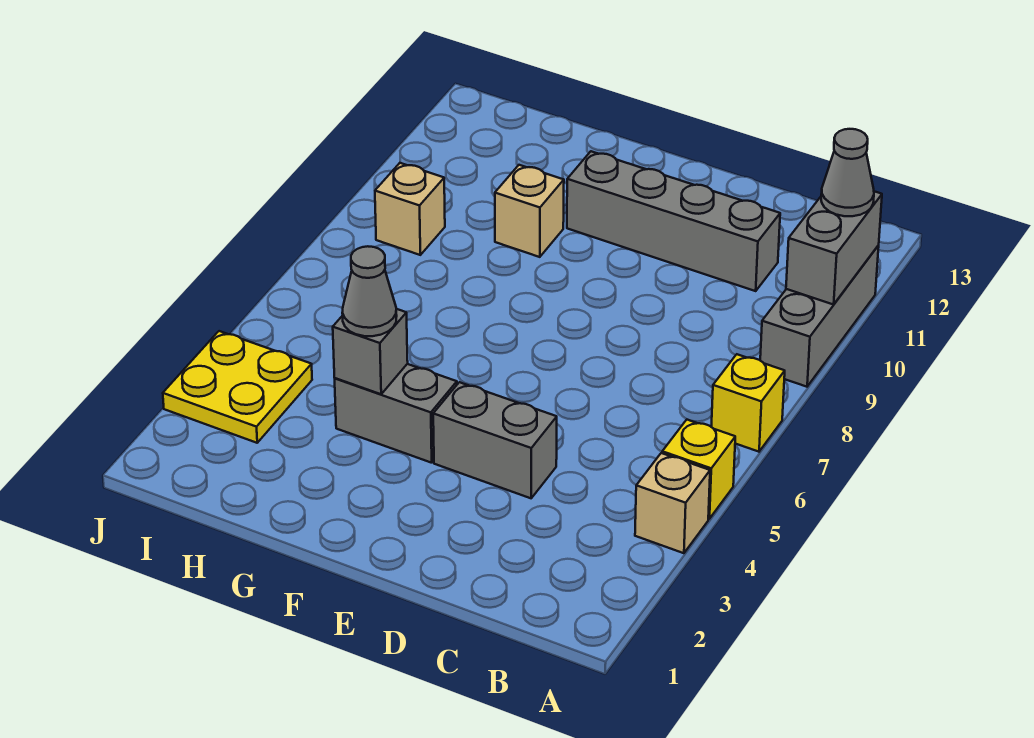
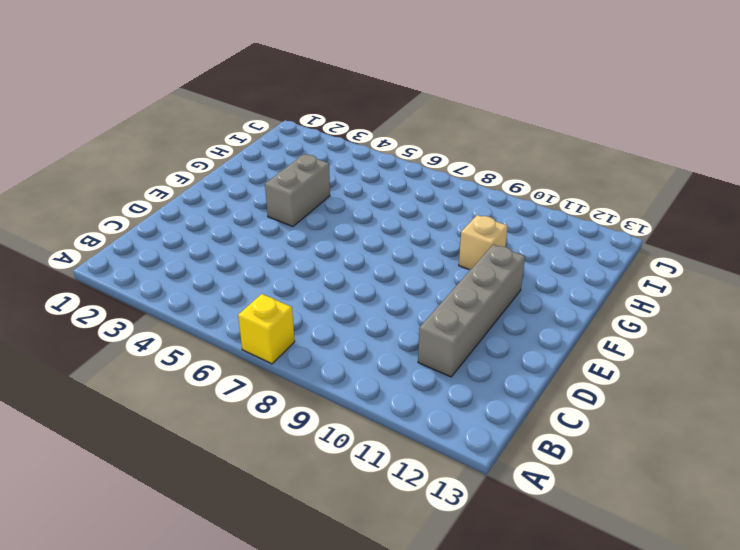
none -> tan brick A4 level 1
none -> yellow brick A5 level 1
none -> grey brick A9:A11 level 1

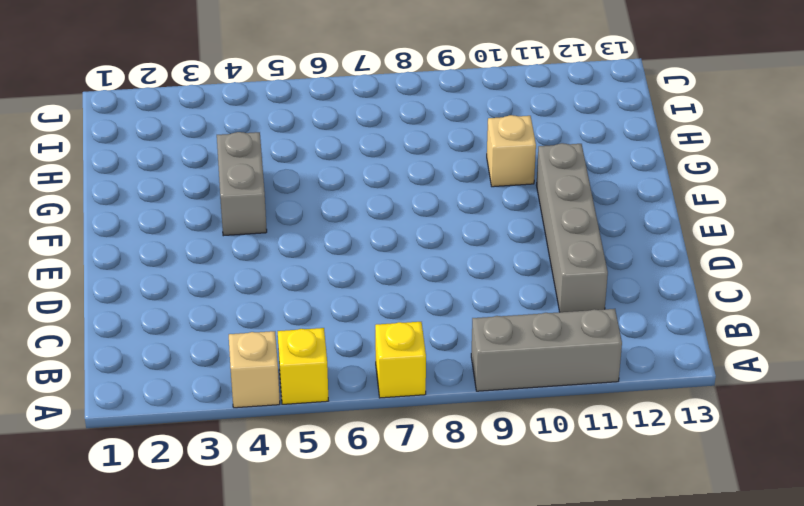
none -> grey brick D4:E4 level 1
none -> yellow plate I3:J4 level 1
none -> tan brick I9 level 1

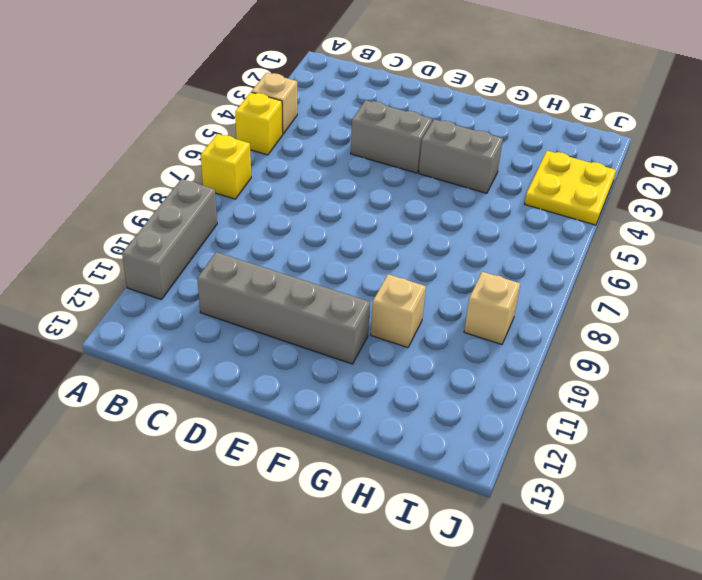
none -> grey brick A10:A11 level 2
none -> grey brick G4 level 2
none -> grey cone A11 level 3

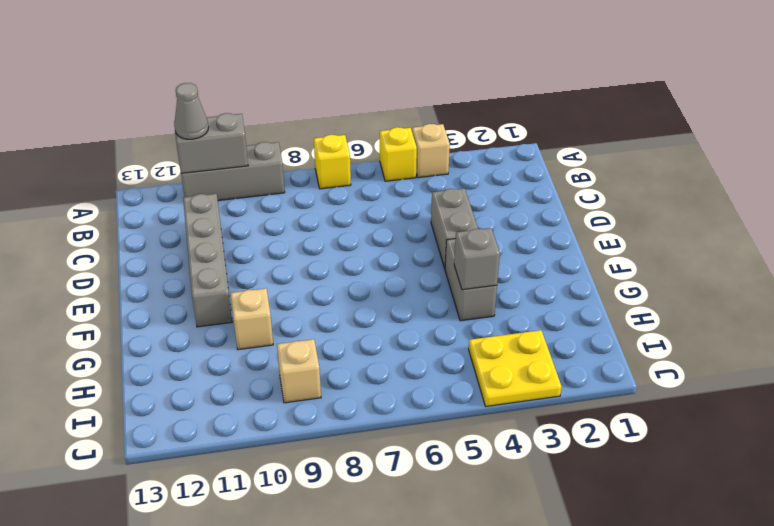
none -> grey cone G4 level 3

